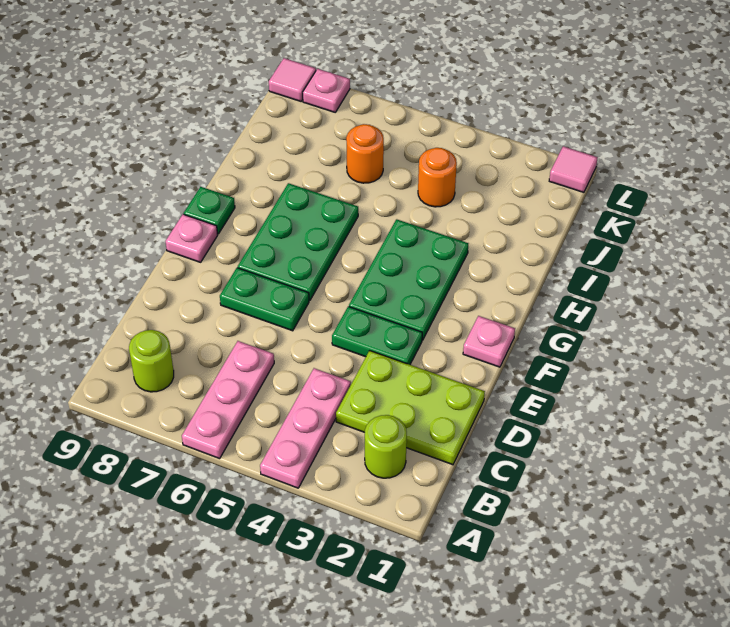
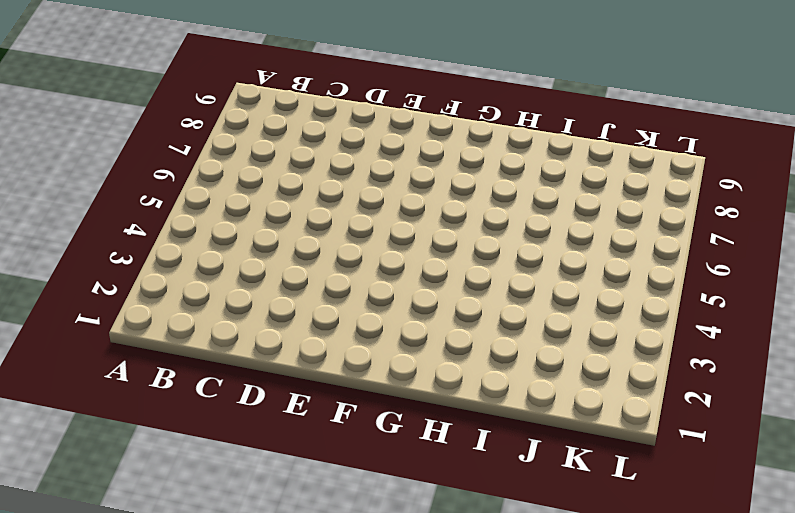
none -> pink plate A4:C4 level 1
none -> pink plate A6:C6 level 1
none -> lime round brick B2 level 1

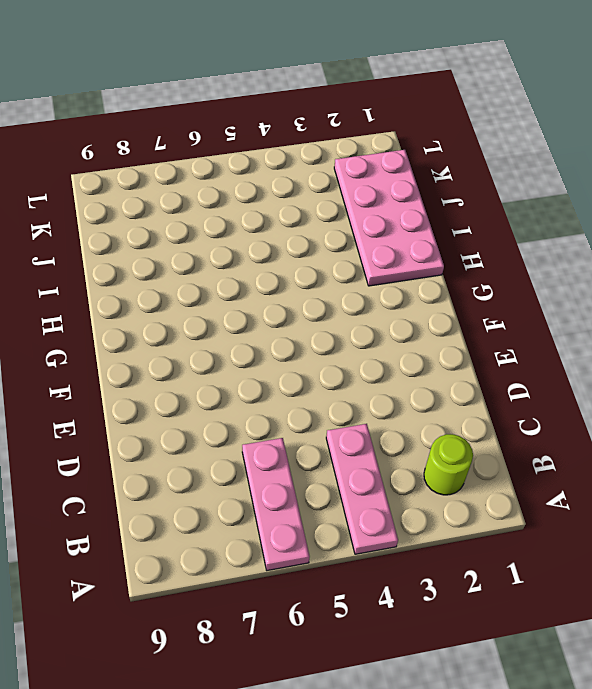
pink plate H1:K2 level 1 -> none
none -> lime round brick B8 level 1
none -> lime plate C1:D3 level 1
none -> green plate E3:E4 level 1

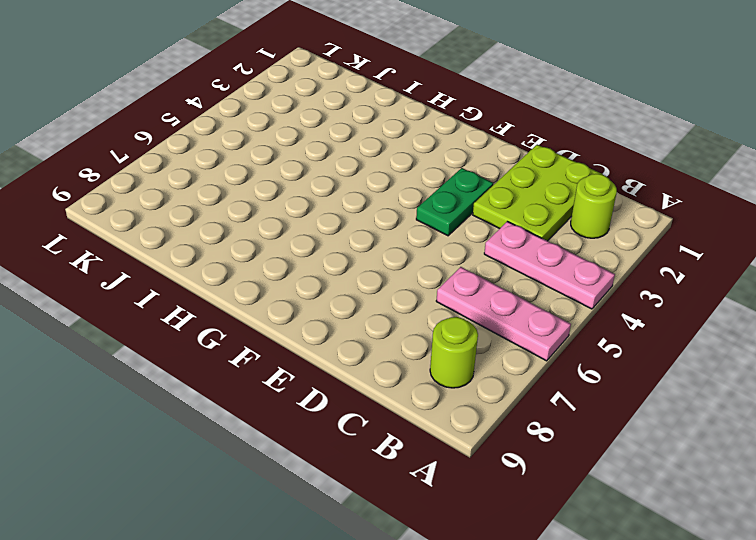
none -> green plate E6:E7 level 1
none -> pink plate F1 level 1
none -> green plate F3:H4 level 1

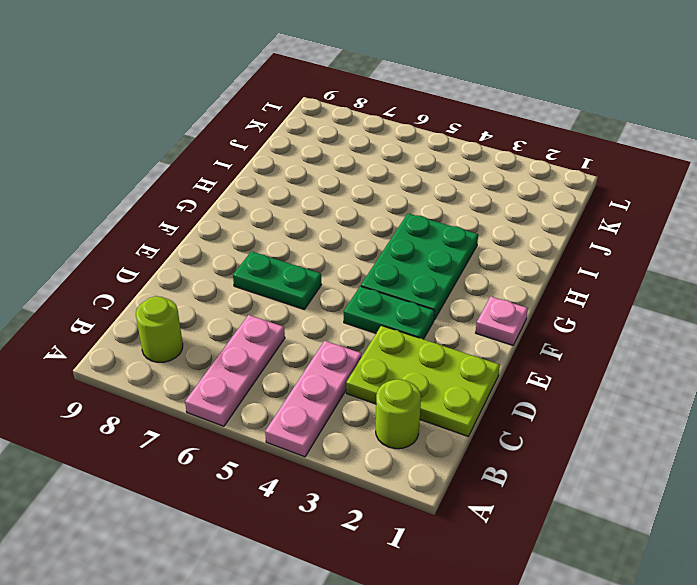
none -> green plate F6:H7 level 1
none -> pink plate F9 level 1
none -> green plate G9 level 1

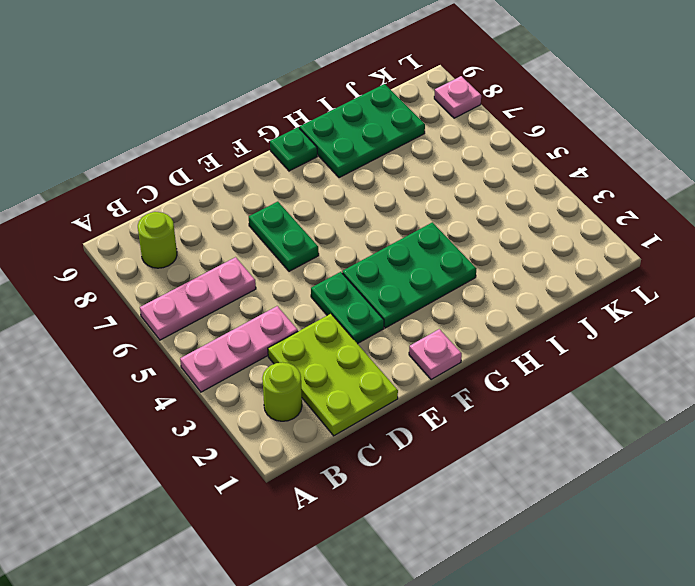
green plate H8:J9 level 1 -> green plate F6:H7 level 1
none -> pink plate F9 level 1
none -> orange round brick J4 level 1
none -> orange round brick J6 level 1

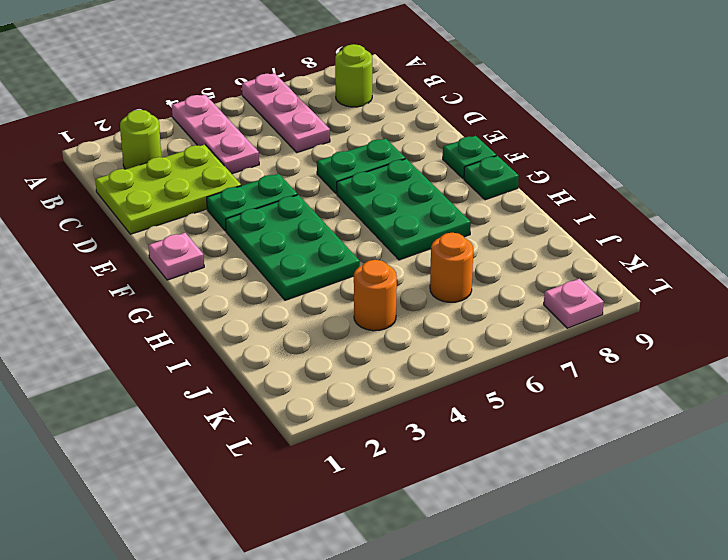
green plate F9 level 1 -> pink plate F9 level 1
none -> pink tile L1 level 1
none -> pink tile L9 level 1

